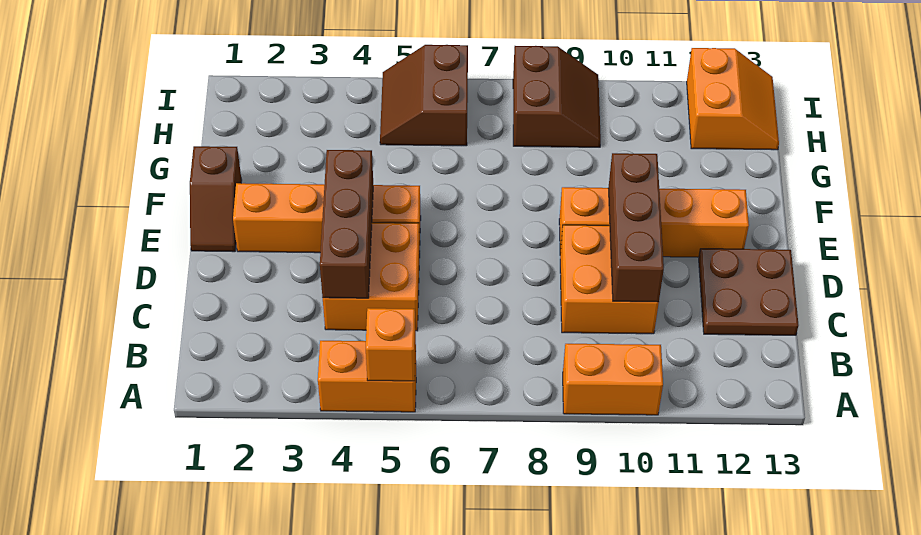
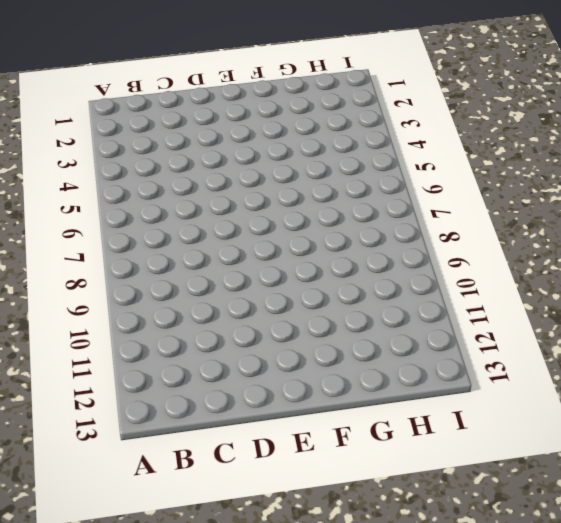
none -> orange brick A4:A5 level 1
none -> orange brick A9:A10 level 1
none -> orange brick C4:D5 level 1

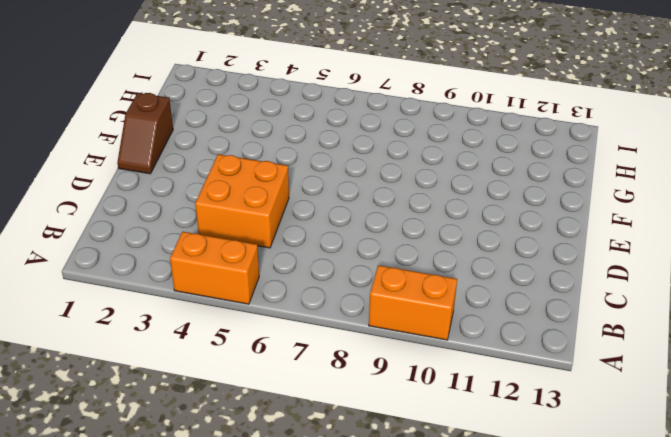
none -> orange brick C9:D10 level 1
none -> brown plate C12:D13 level 1
none -> orange brick E2:E5 level 1

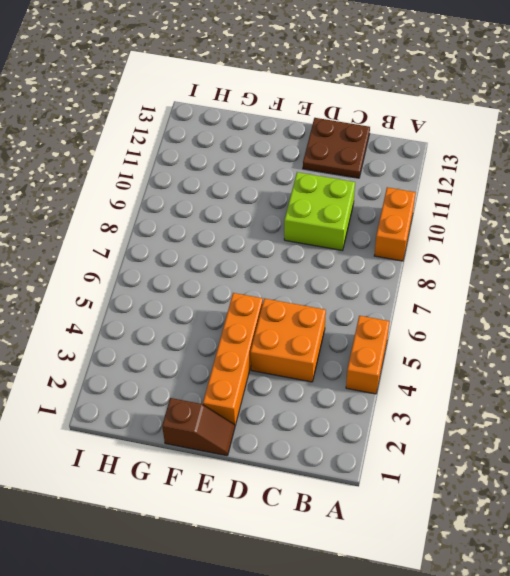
lime brick C9:D10 level 1 -> orange brick C9:D10 level 1
none -> orange brick E9:E12 level 1
none -> brown slope H5:I6 level 1 top 6
none -> brown slope H8:I9 level 1 top 8

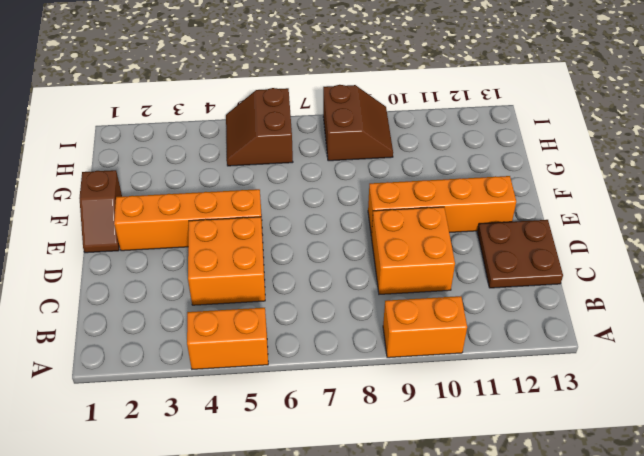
none -> orange slope H12:I13 level 1 top 12
none -> orange brick A5 level 2
none -> brown brick C4:E4 level 2

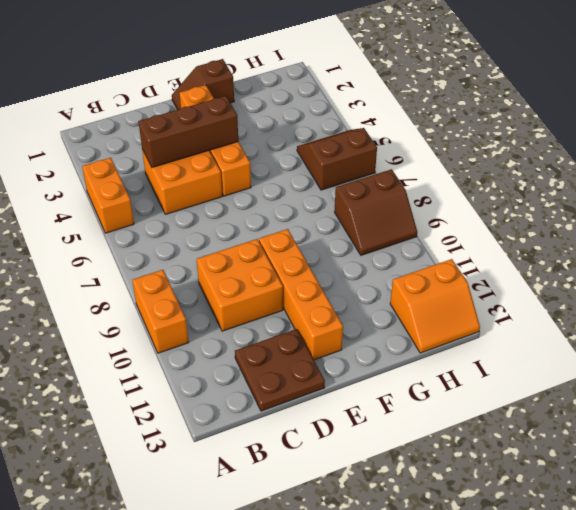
none -> orange brick A5 level 2
none -> brown brick C10:E10 level 2

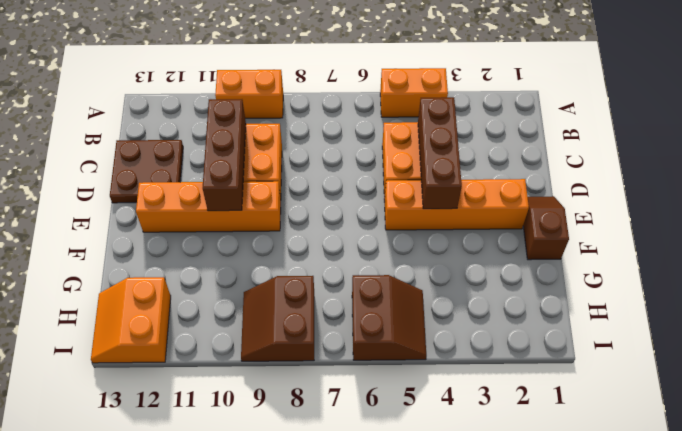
none -> orange brick A5 level 2

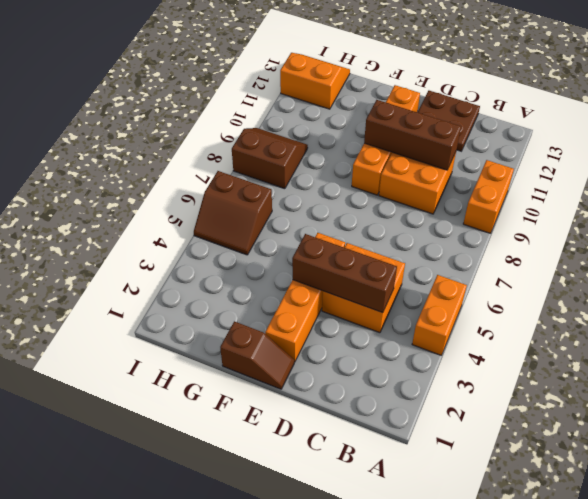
none -> orange brick A5 level 2

